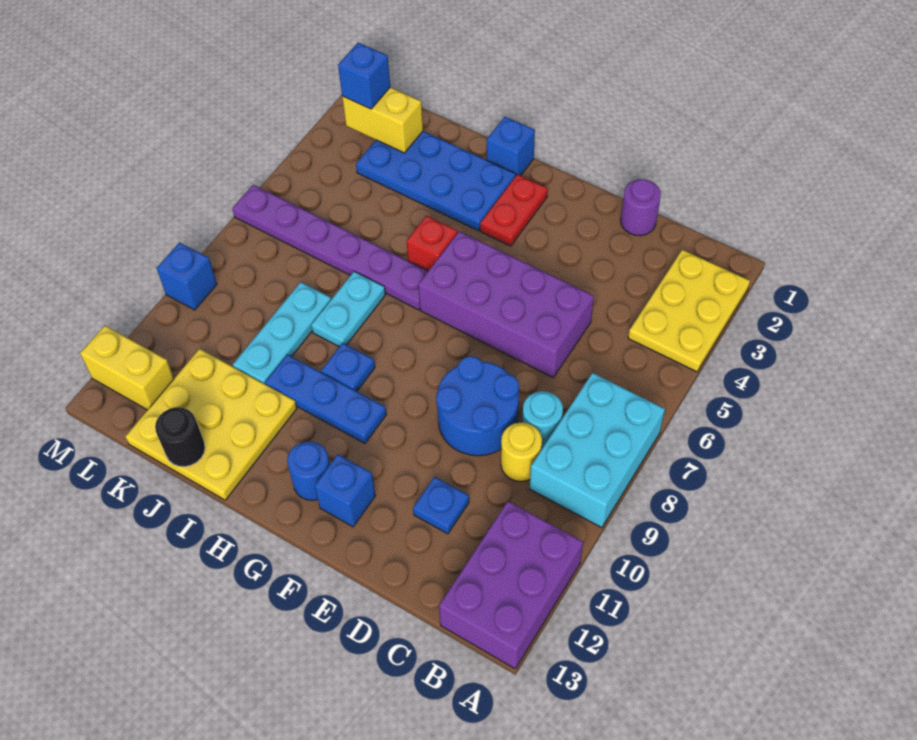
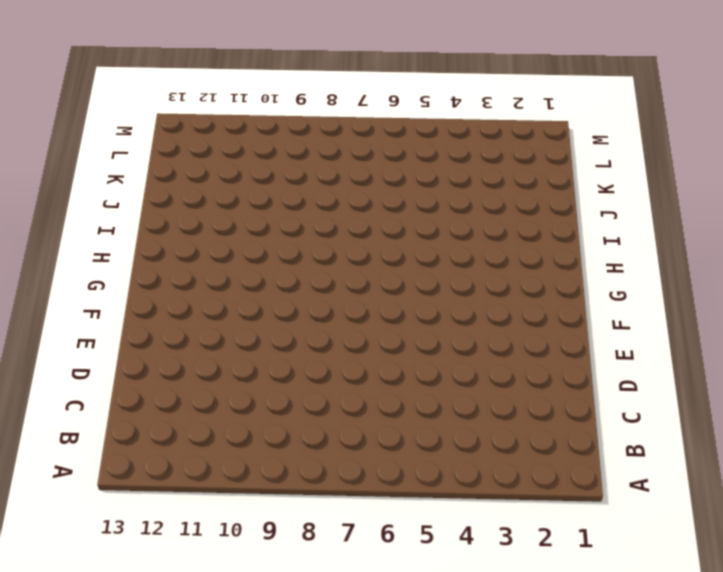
none -> yellow plate A2:B4 level 1
none -> cyan brick A7:B9 level 1
none -> purple brick A11:B13 level 1

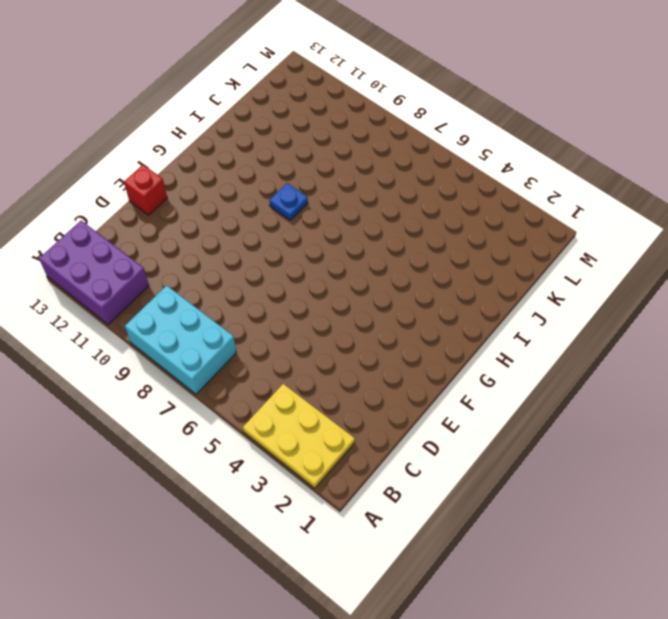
red brick E13 level 1 -> red brick H5 level 1
none -> cyan round brick C8 level 1
none -> yellow round brick C9 level 1
none -> purple round brick D1 level 1

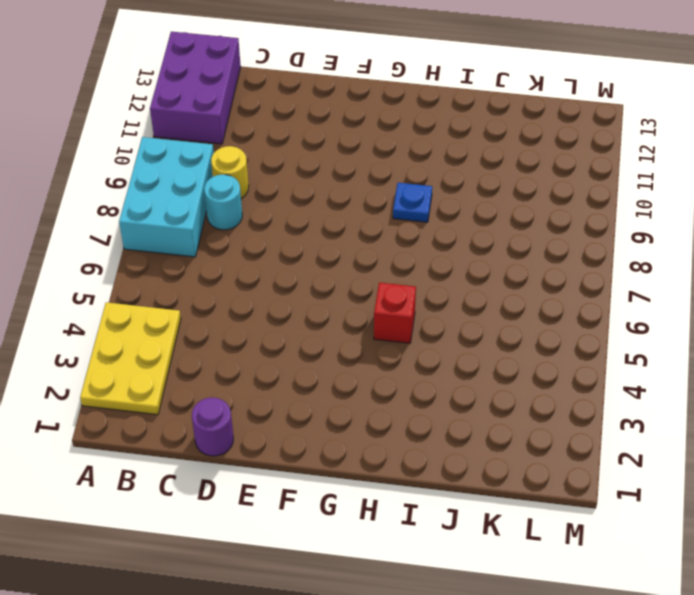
none -> purple brick D5:G6 level 1
none -> blue round brick D8:E9 level 1
none -> blue plate D11 level 1

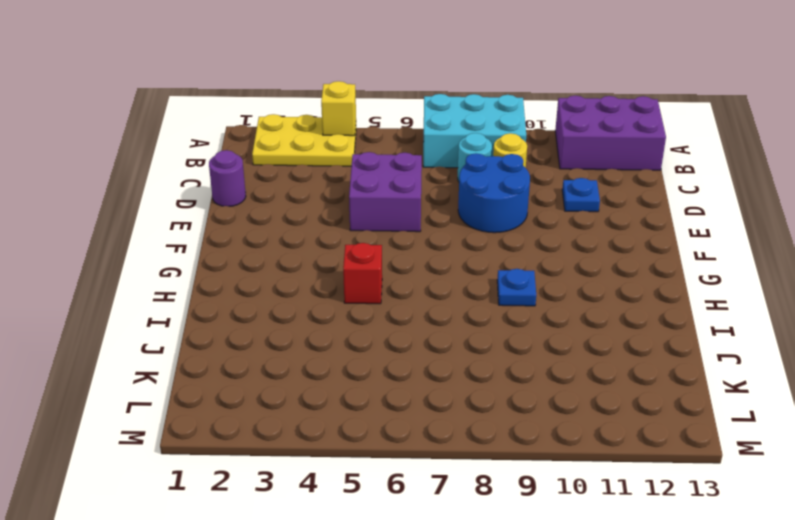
yellow brick A4 level 2 -> none
purple brick D5:E6 level 1 -> purple brick D5:G6 level 1
none -> blue brick F12 level 1
none -> red plate G2:G3 level 1
none -> blue plate G10:I10 level 1

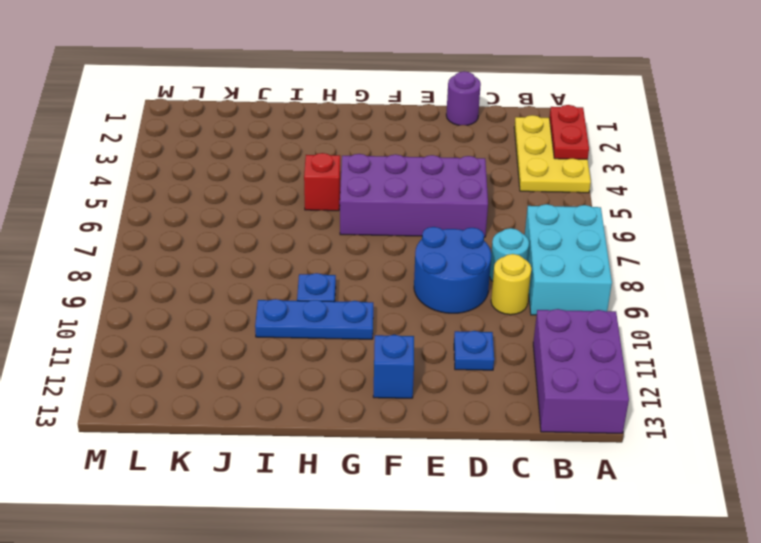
red plate A2:A3 level 2 -> red plate G2:G3 level 1
none -> blue round brick G12 level 1
none -> blue brick H1 level 1
none -> blue plate H2:K3 level 1

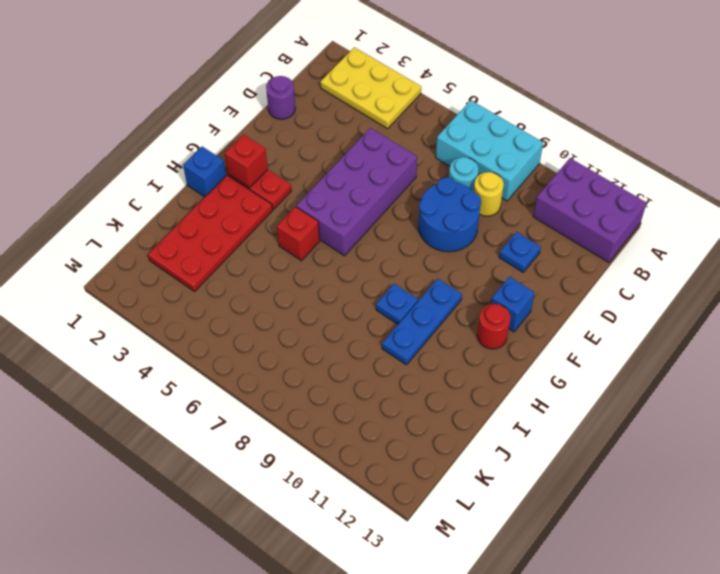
red brick G2 level 2 -> none
red round brick G12 level 1 -> blue round brick G12 level 1
red plate H2:K3 level 1 -> blue plate H2:K3 level 1
none -> purple plate H6:M6 level 1
none -> cyan plate I7:I8 level 1
none -> yellow plate I11:K13 level 1

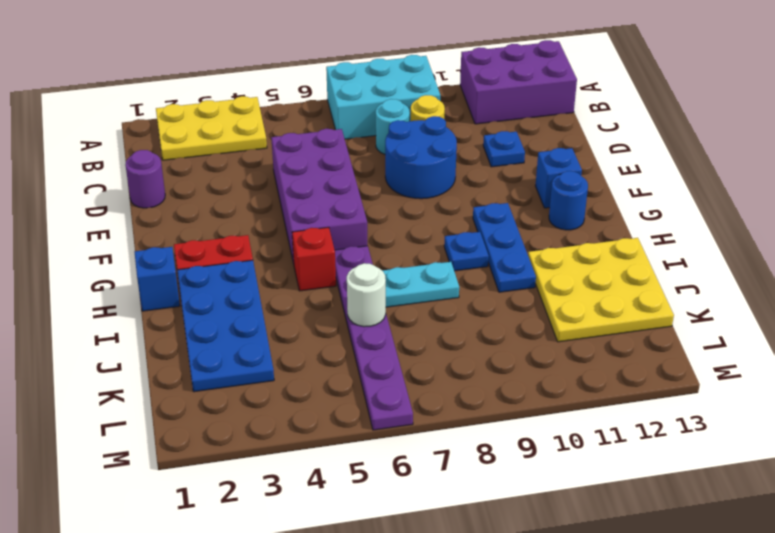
white round brick J6 level 2 -> none
none -> cyan plate J8:J10 level 1
none -> yellow brick L12:M12 level 1
none -> blue brick M9 level 1

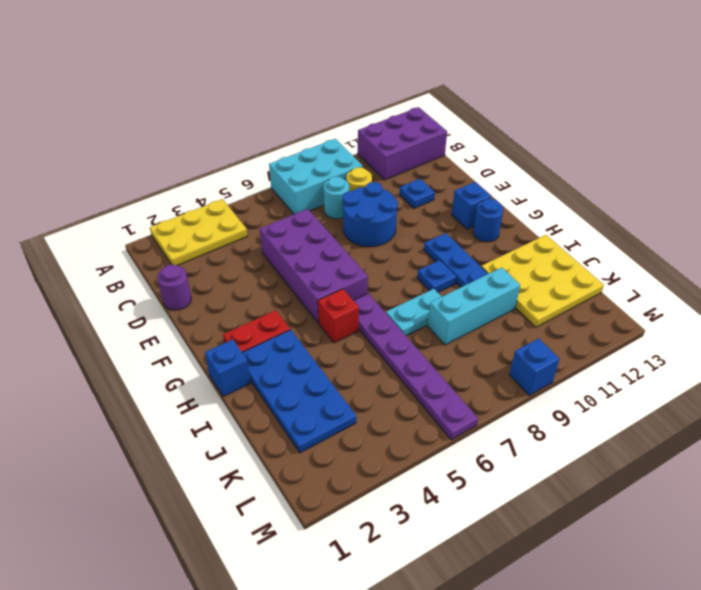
cyan brick J8:J10 level 1 -> cyan plate J8:J10 level 1
none -> yellow brick L12:M12 level 1
none -> black round brick J13 level 2
none -> yellow brick K2:L2 level 2

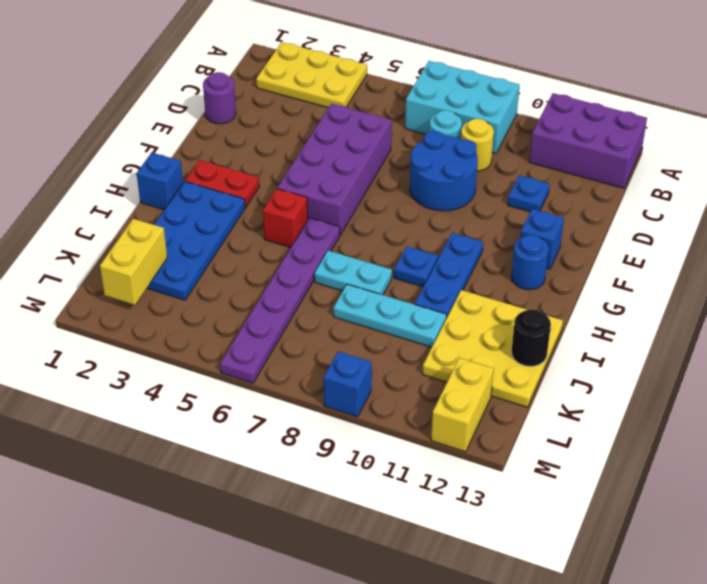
none -> blue brick L2 level 3

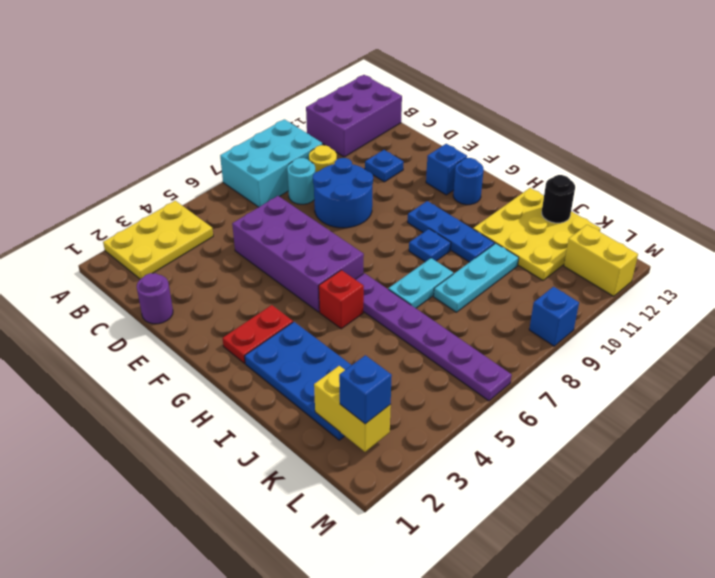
none -> blue brick H1 level 1

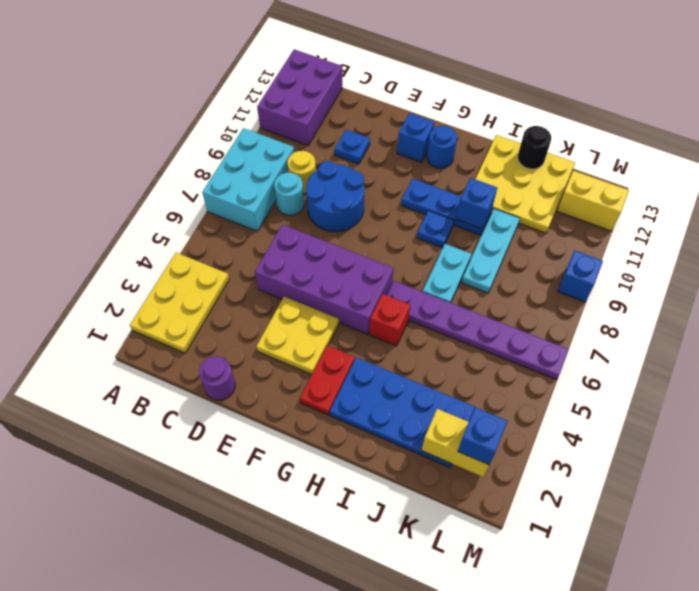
yellow plate E3:F4 level 1 -> none
blue brick I10 level 2 -> blue brick H1 level 1

